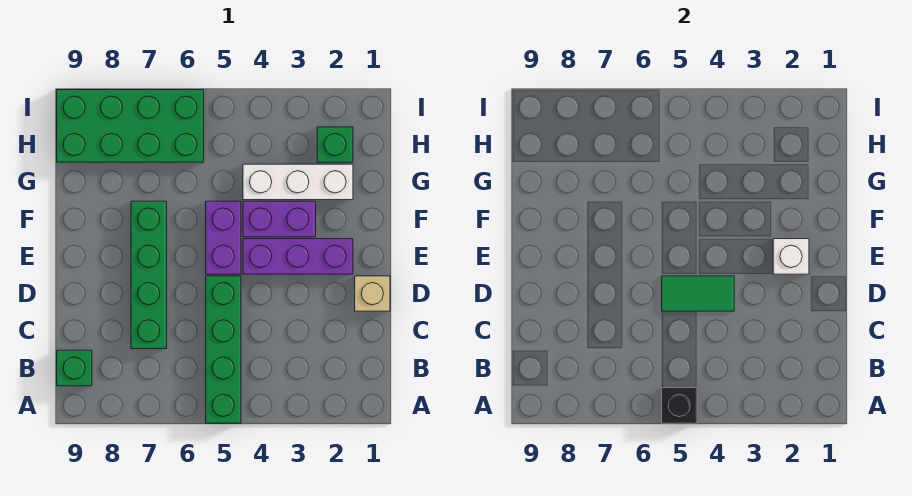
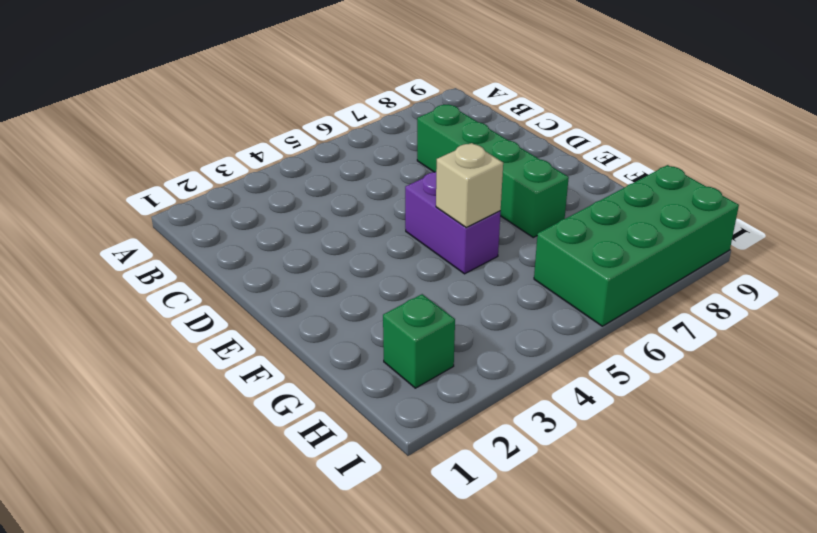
tan brick F5 level 2 -> tan brick D1 level 1
none -> green brick A5:D5 level 1
none -> green brick B9 level 1
none -> purple brick E2:E4 level 1

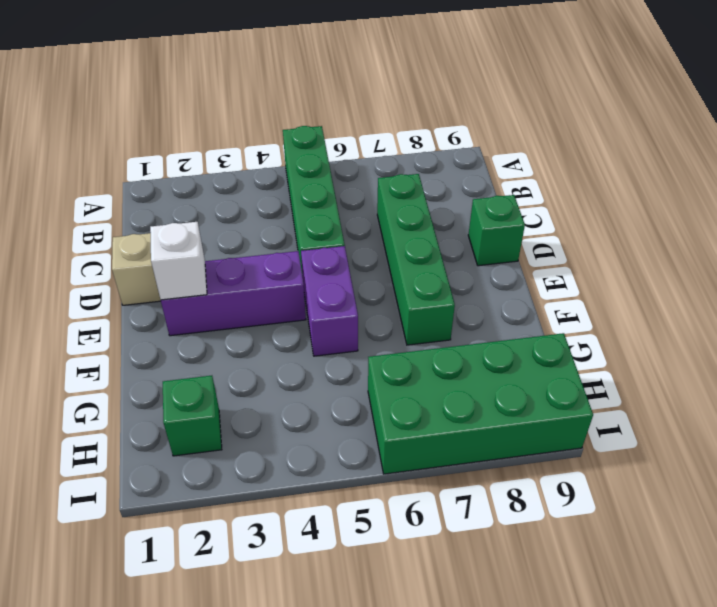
green brick D9 level 1 -> green brick B9 level 1
none -> purple brick F3:F4 level 1
none -> white brick G2:G4 level 1
none -> black brick A5 level 2

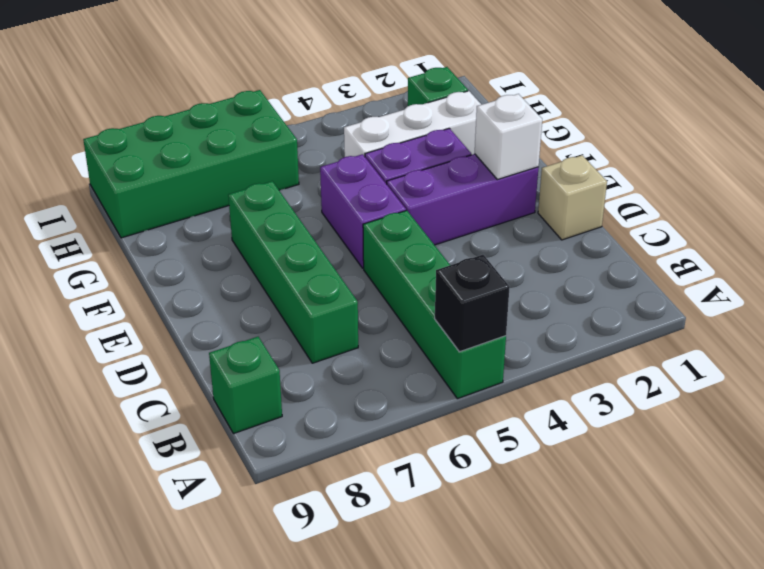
none -> green tile D4:D5 level 2

